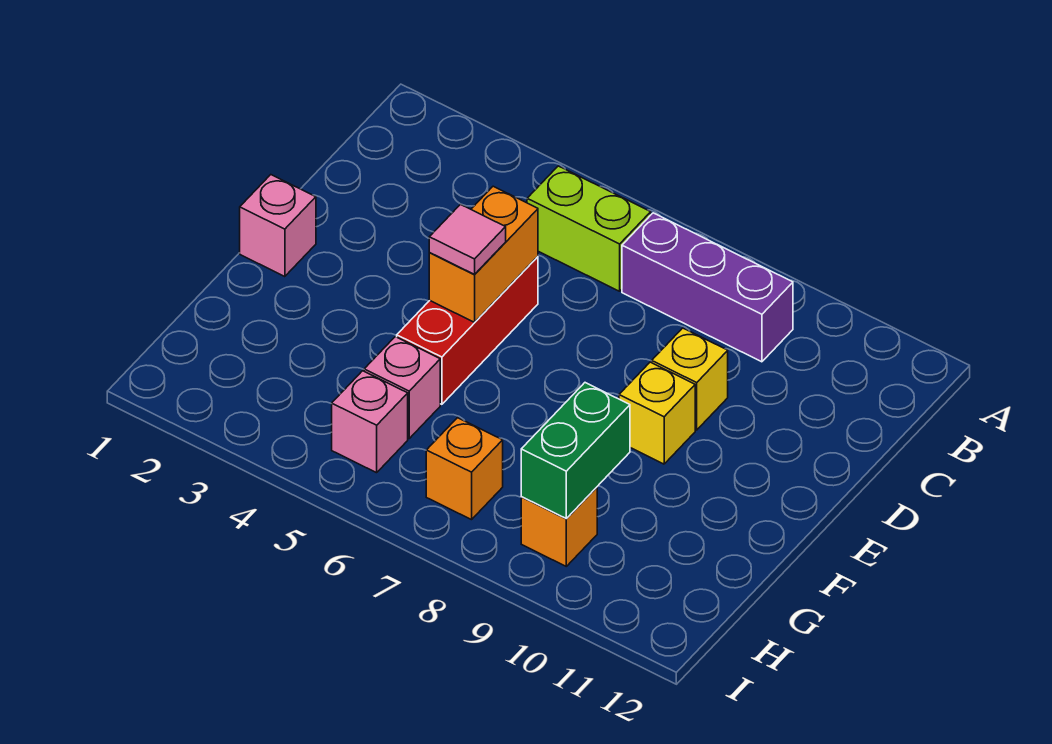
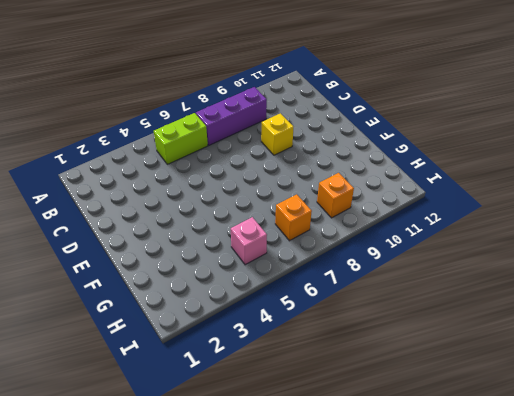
none -> red brick D5:F5 level 1
none -> pink brick E1 level 1
none -> yellow brick E9 level 1

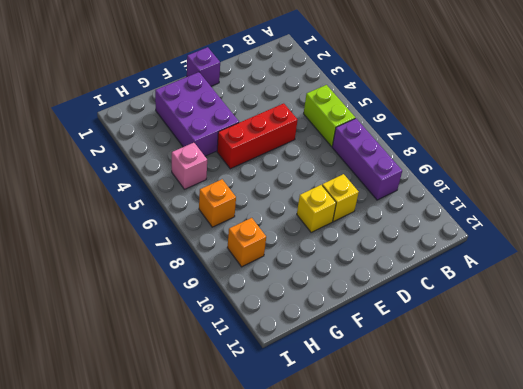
purple brick E1 level 1 -> pink brick E1 level 1
purple brick F2:G4 level 1 -> none
none -> pink brick G5 level 1
none -> orange brick D5:E5 level 2
none -> green brick G9:H9 level 2

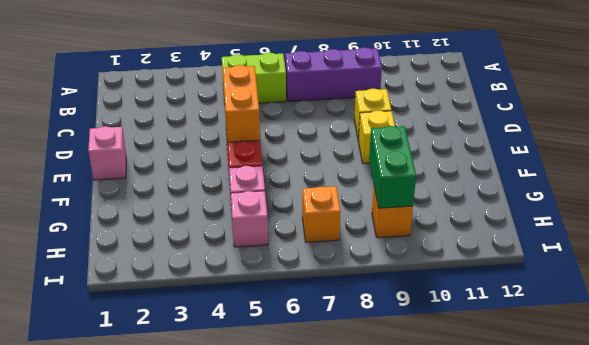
none -> pink tile E5 level 3

